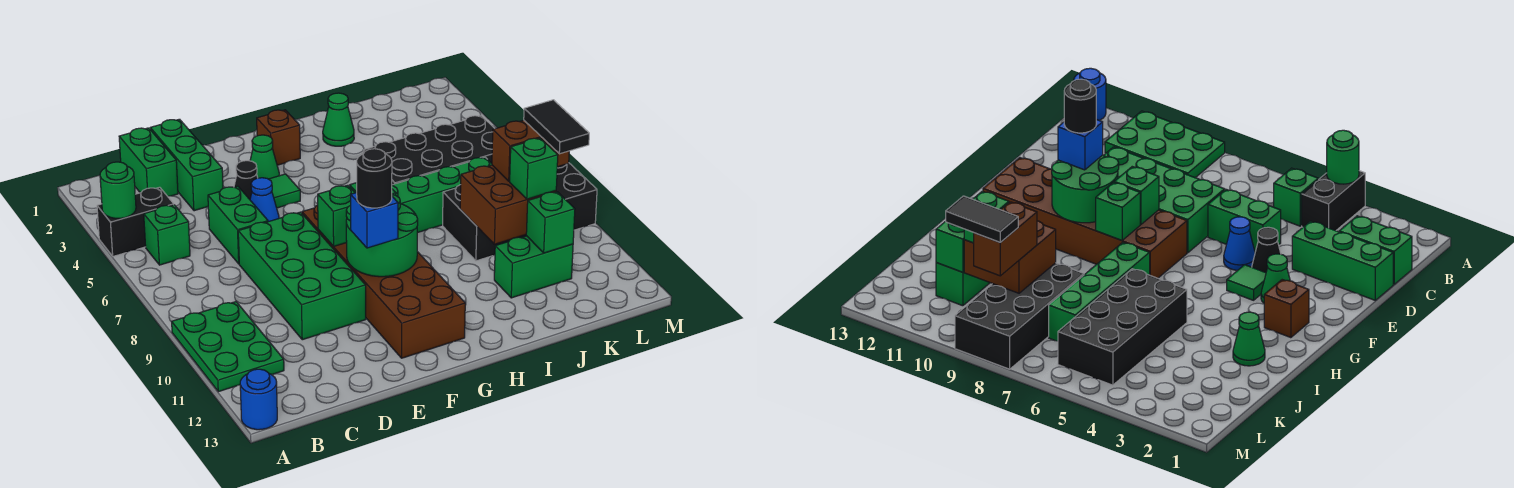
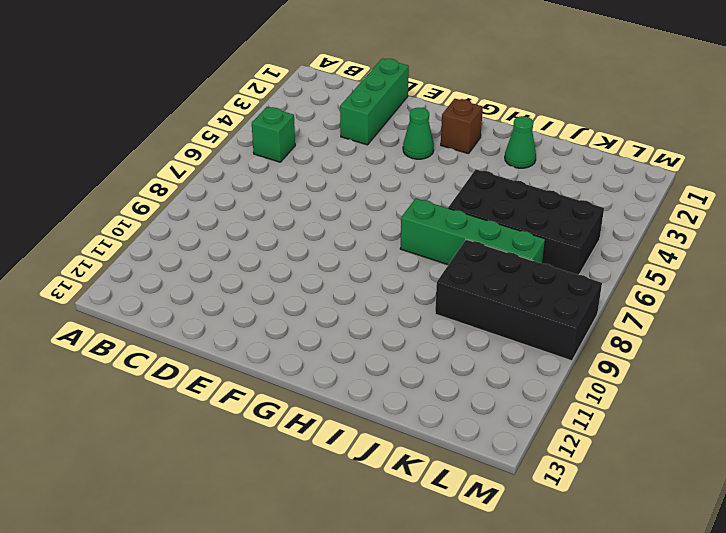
none -> black brick A4:B4 level 1
none -> green plate A9:B11 level 1
none -> blue round brick A13 level 1
none -> green brick C1:C2 level 1

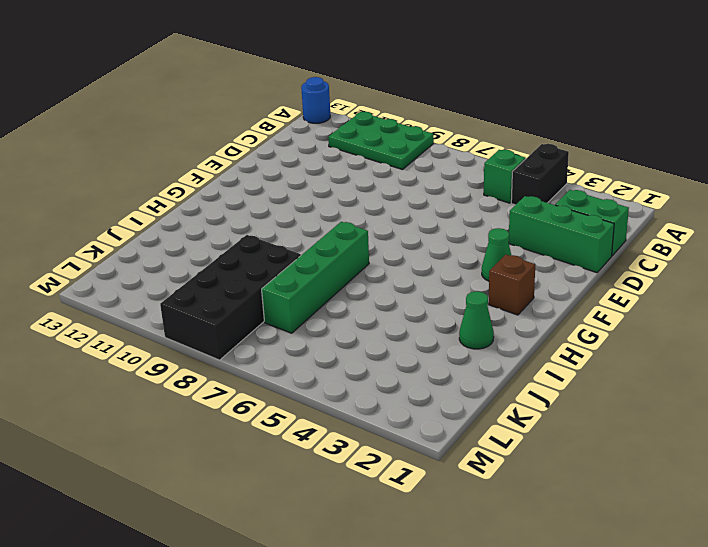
none -> green brick D5:D6 level 1
none -> green brick D7:E10 level 1
none -> black cone E4 level 1
none -> blue cone E5 level 1

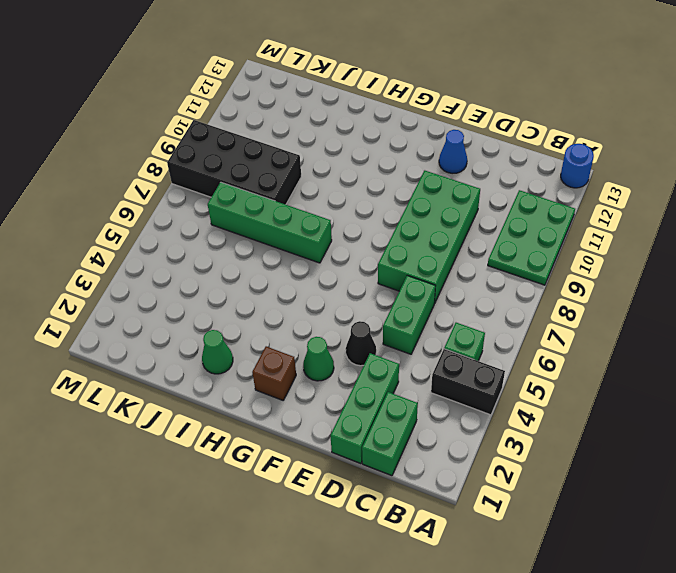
blue cone E12 level 1 -> blue cone E5 level 1
none -> green tile F4 level 1
none -> brown brick F7:G12 level 1
none -> black brick I5:L6 level 1
none -> green brick J11:K11 level 1

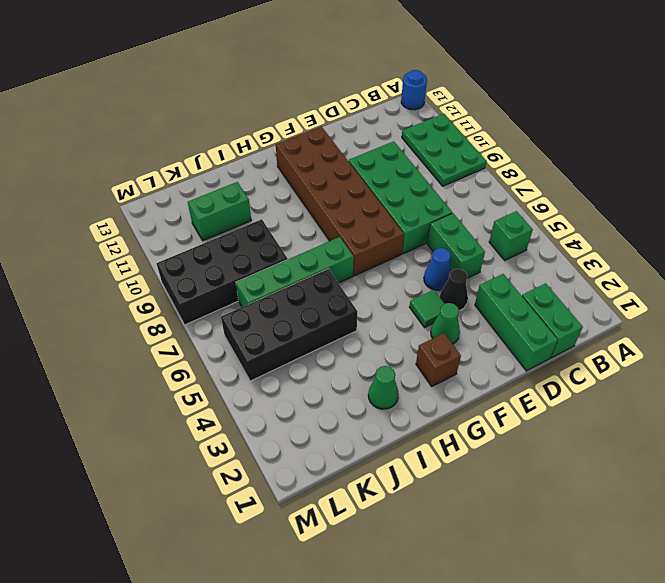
none -> black brick A4:B4 level 1
none -> green round brick A4 level 2
none -> green brick F8 level 2
none -> green round brick F9:G10 level 2

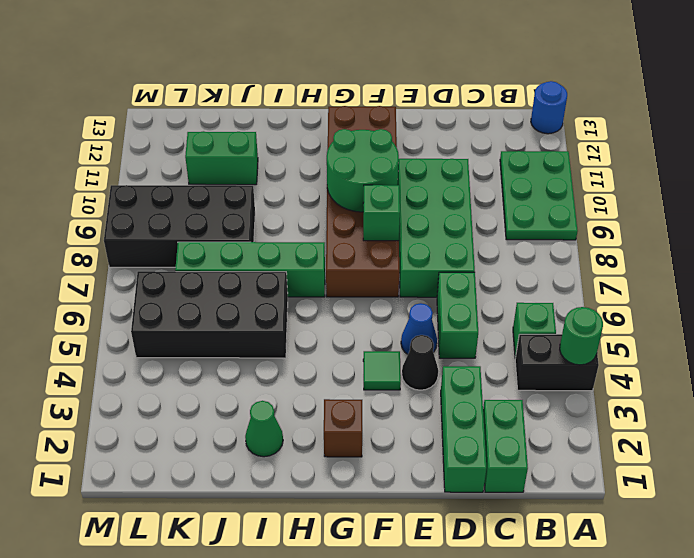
none -> green cone F3 level 1
none -> green brick G8 level 2
none -> brown brick J9:K10 level 2
none -> green brick K11 level 2

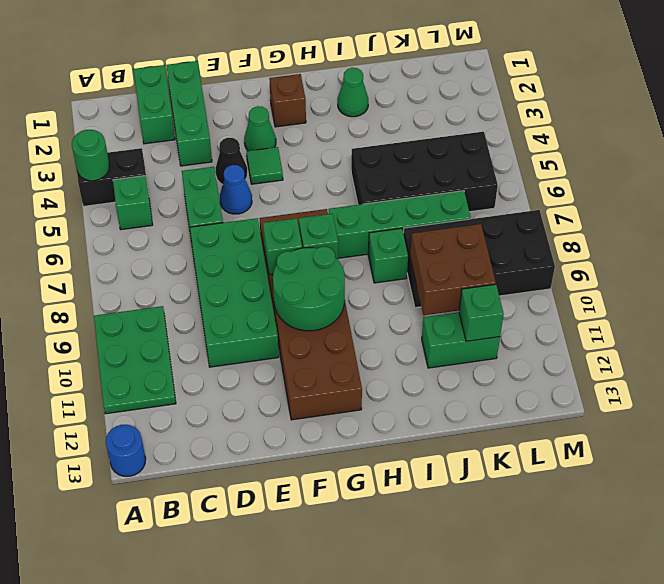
green brick I8 level 1 -> green brick K10 level 3
none -> blue brick F10 level 3
none -> brown brick K9:L9 level 3
none -> black round brick F10 level 4
none -> black tile L9:L10 level 4

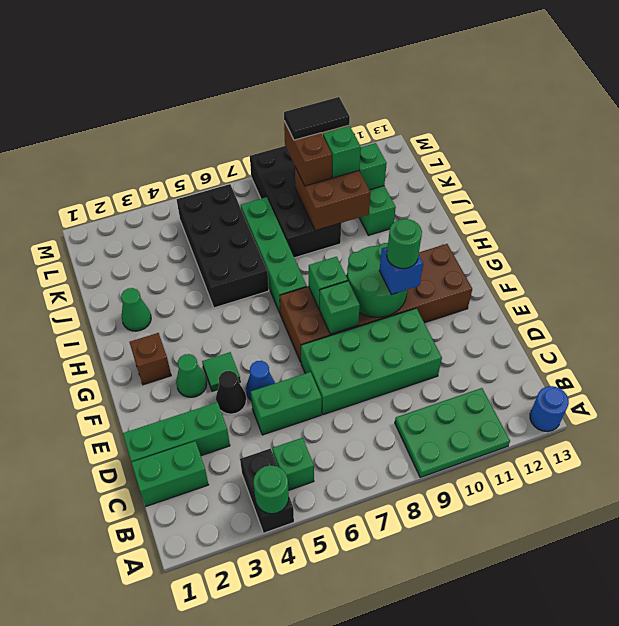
green round brick F10 level 4 -> black round brick F10 level 4

